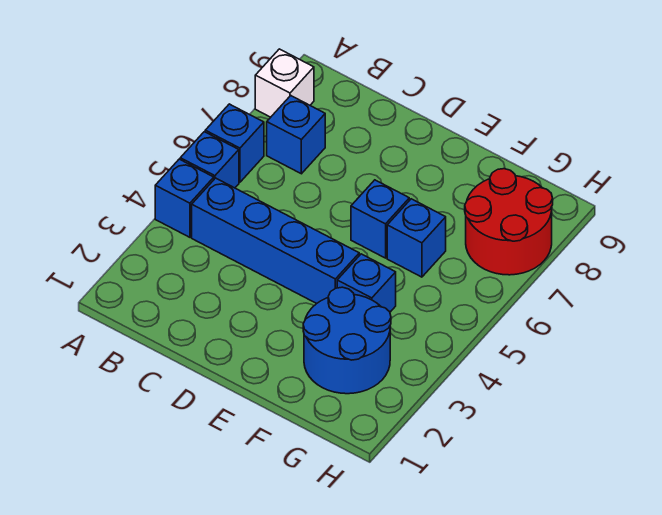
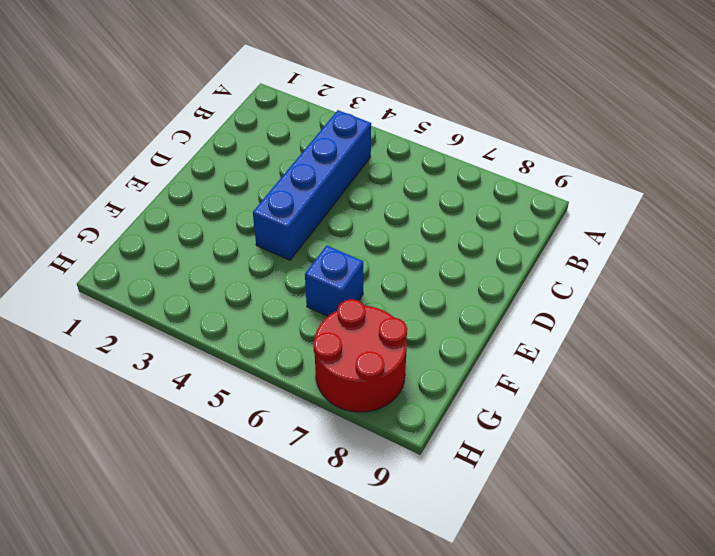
none -> blue brick A4 level 1
none -> blue brick A5 level 1

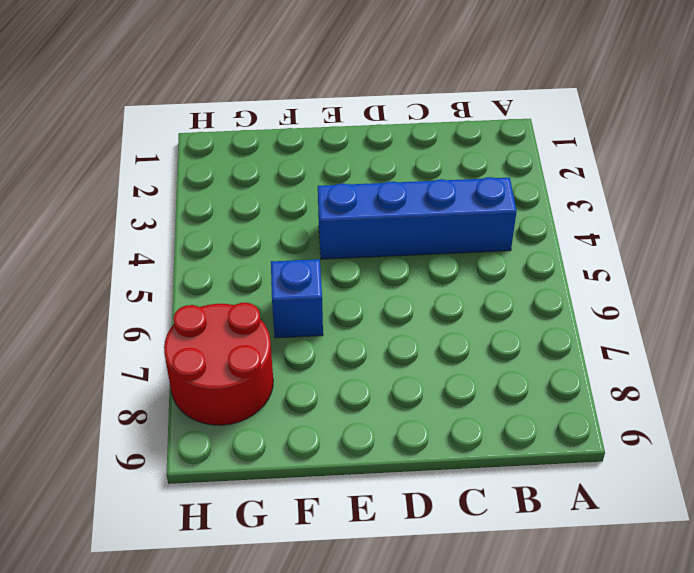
none -> blue brick A4 level 1
none -> blue brick A5 level 1

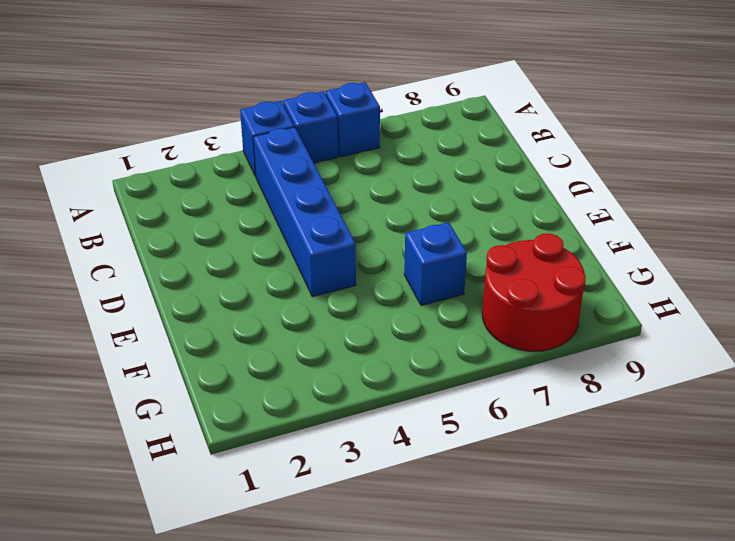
none -> white brick A8 level 1
none -> blue brick B7 level 1

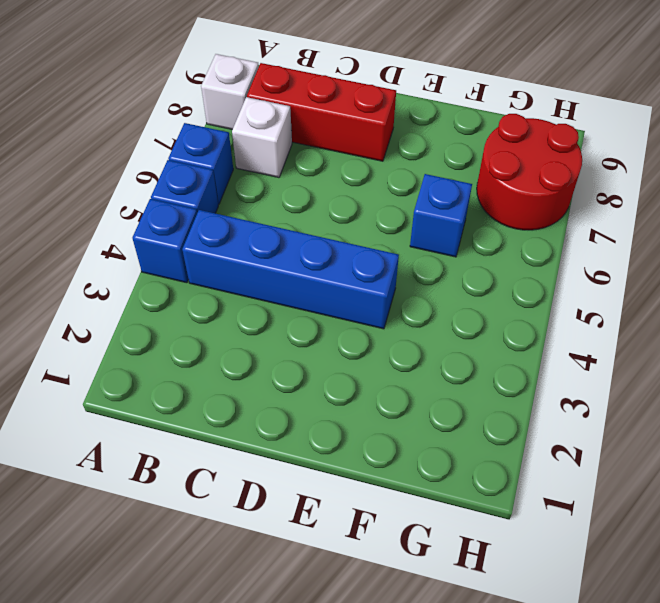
white brick B7 level 1 -> blue brick B7 level 1
red brick B8:D8 level 1 -> none
none -> blue brick E6 level 1
none -> blue round brick F2:G3 level 1

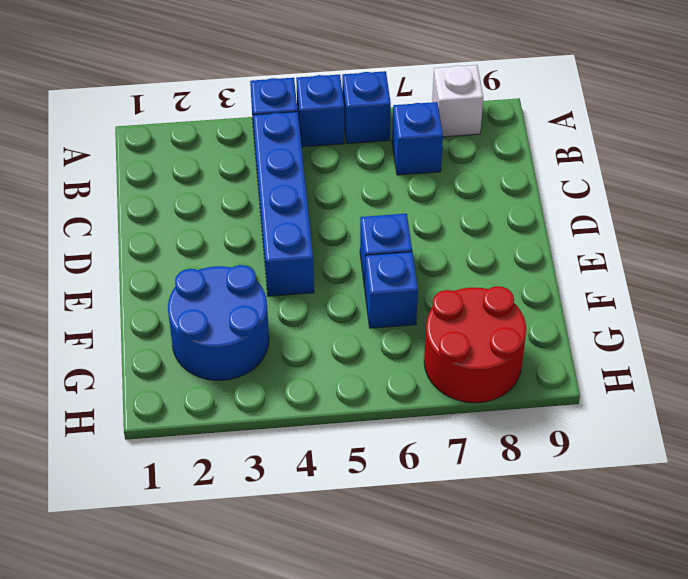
none -> blue brick F4 level 1

